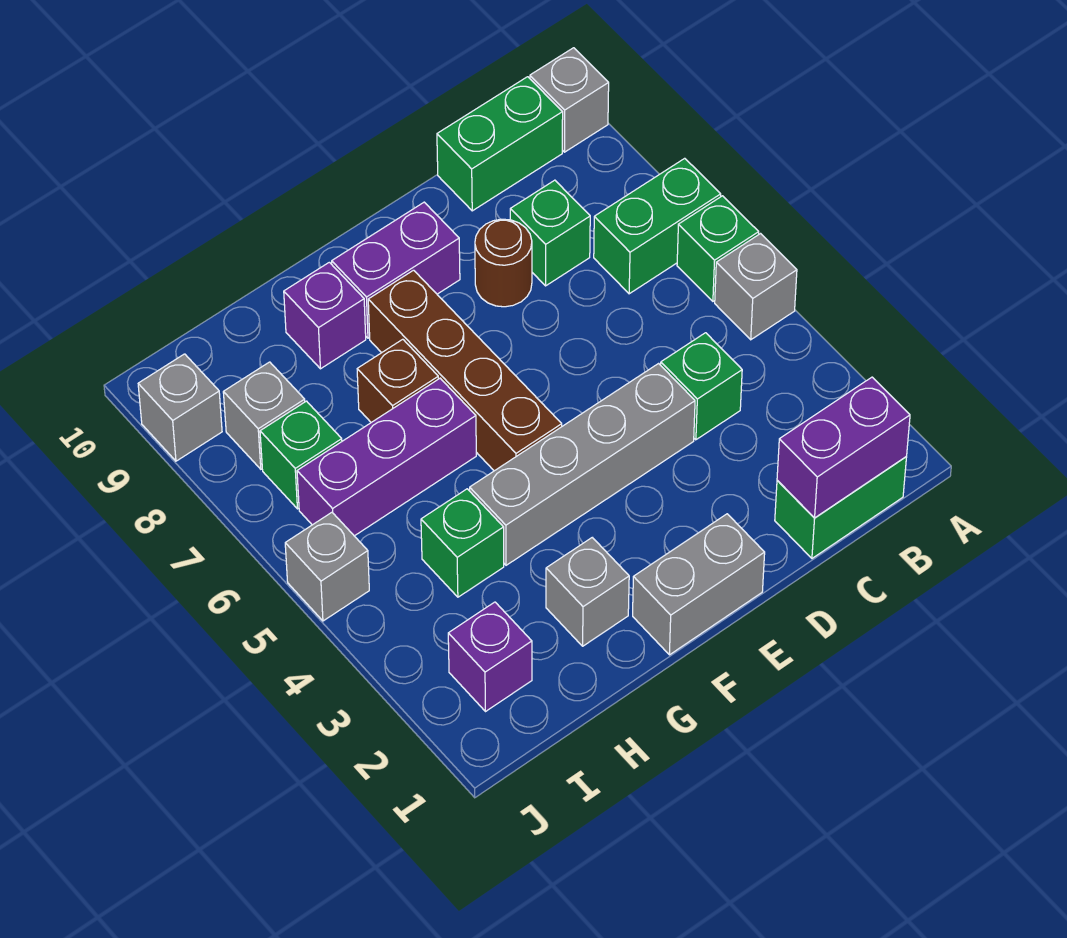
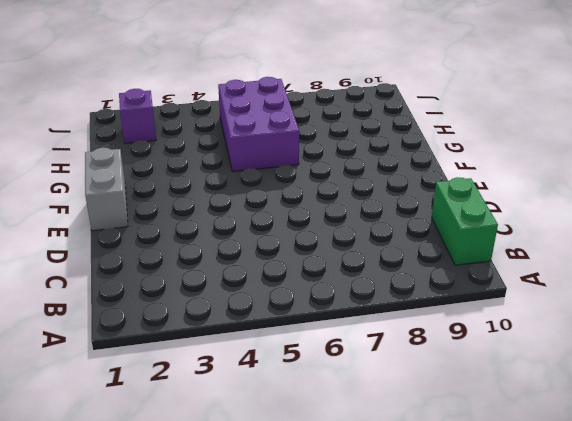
purple brick G5:I6 level 1 -> purple brick G6:I6 level 1
none -> grey brick A5 level 1
none -> green brick A6 level 1
none -> green brick A7:B7 level 1

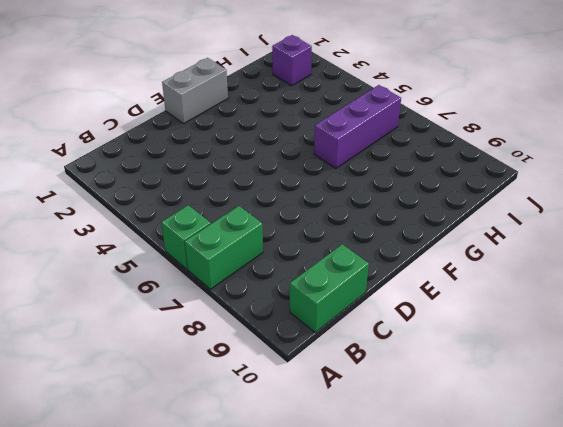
none -> grey brick A5 level 1
none -> grey brick A10 level 1
none -> green brick B1:C1 level 1

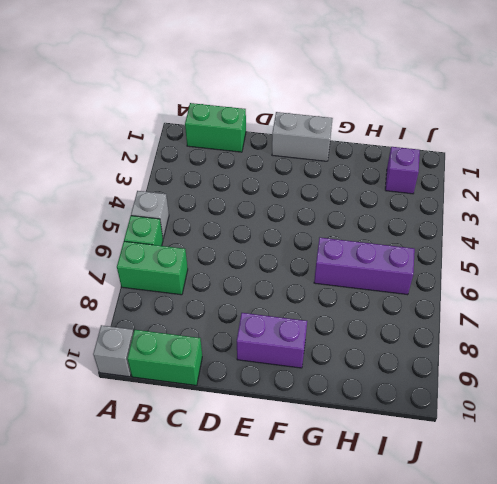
none -> green brick C4 level 1
none -> green brick C8 level 1
none -> grey brick D4:G4 level 1

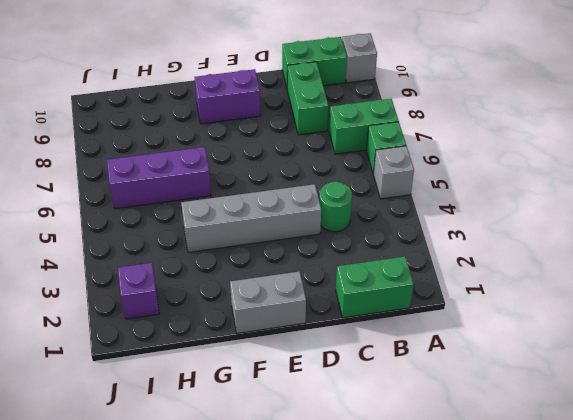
green round brick C4 level 1 -> green brick C4 level 1
green brick C8:C9 level 1 -> green brick C8 level 1
none -> brown round brick D8 level 1
none -> brown brick F5:F8 level 1
none -> grey brick G2 level 1

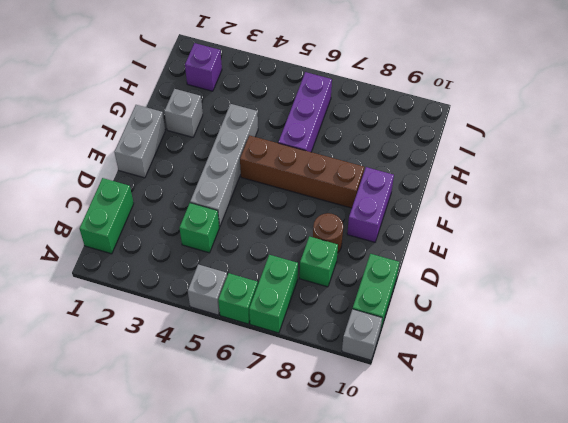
none -> brown brick G7 level 1
none -> purple brick G9 level 1
none -> green brick H4 level 1

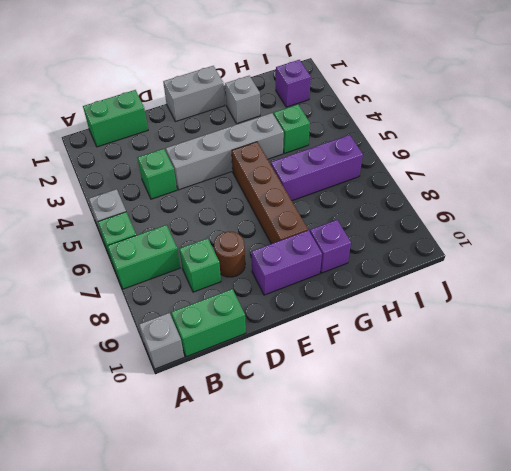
none -> brown brick G7 level 1
none -> green brick I7 level 1
none -> grey brick I8 level 1

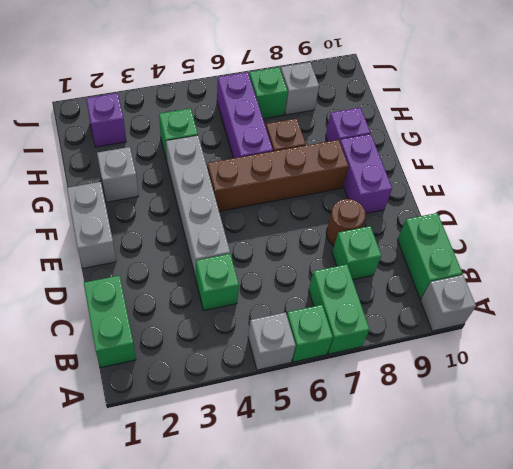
none -> grey brick J5 level 1
none -> grey brick J9 level 1
none -> purple brick B1:C1 level 2

